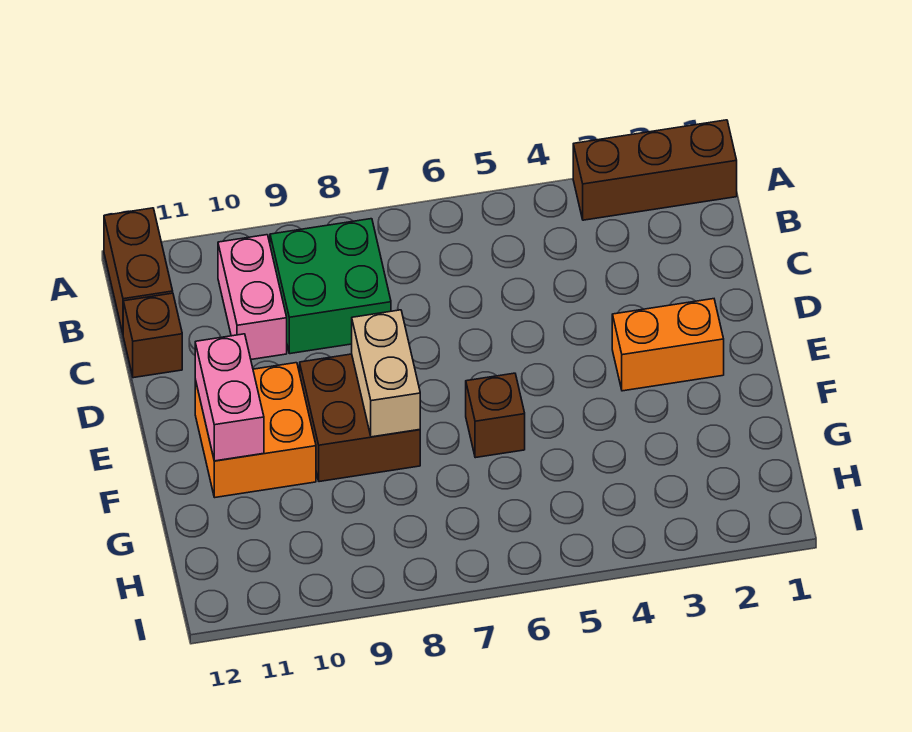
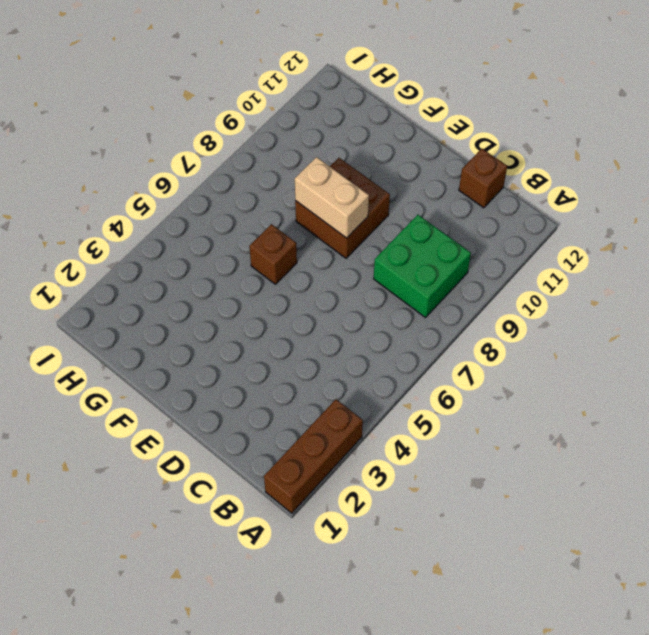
none -> brown brick A12:B12 level 1
none -> pink brick B10:C10 level 1

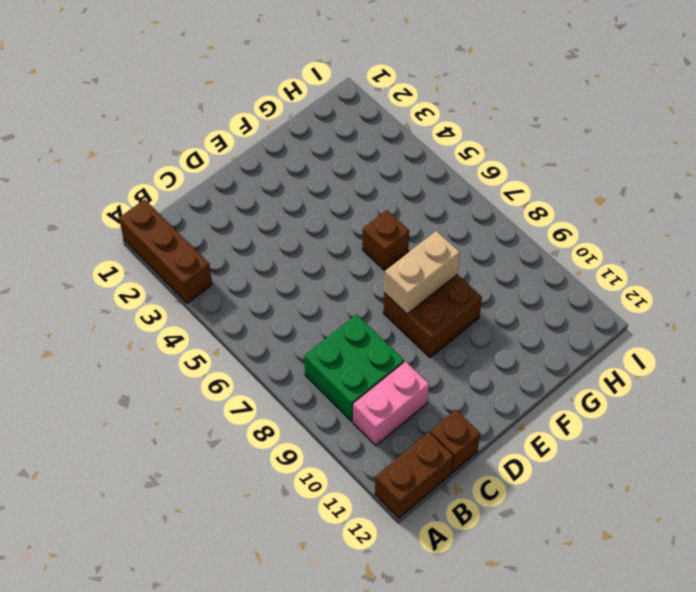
none -> orange brick E2:E3 level 1
none -> orange brick E10:F11 level 1

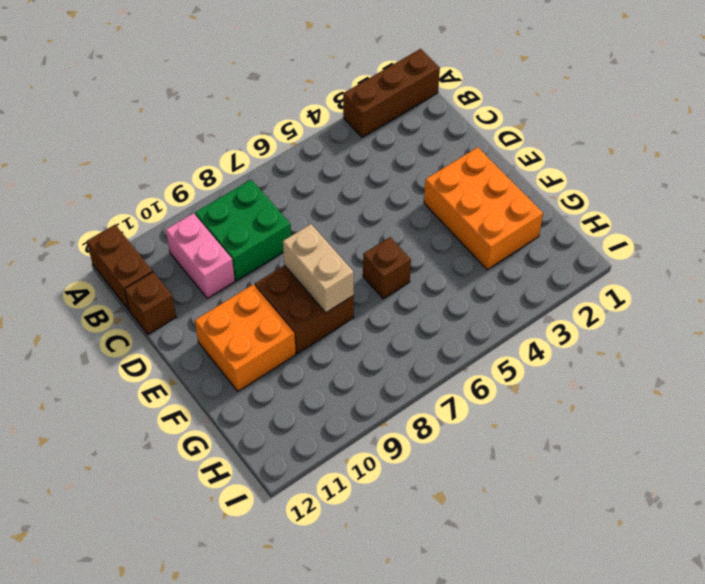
orange brick E2:G3 level 1 -> orange brick E2:E3 level 1
none -> pink brick E11:F11 level 2

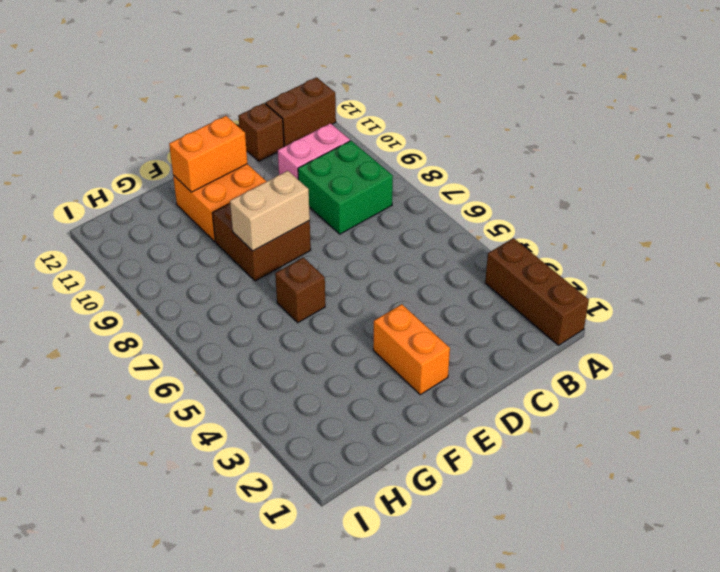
orange brick E11:F11 level 2 -> pink brick E11:F11 level 2

